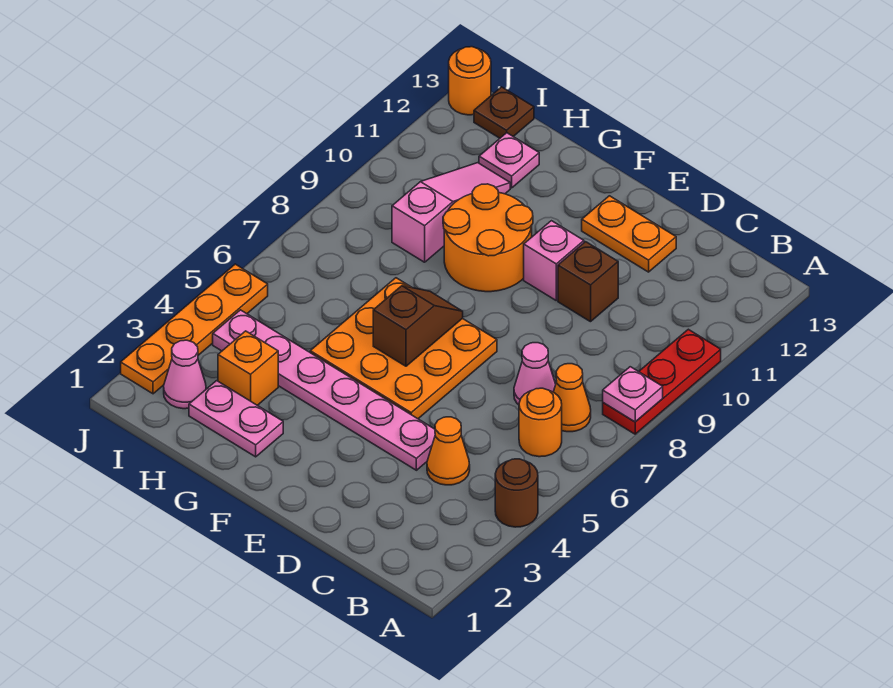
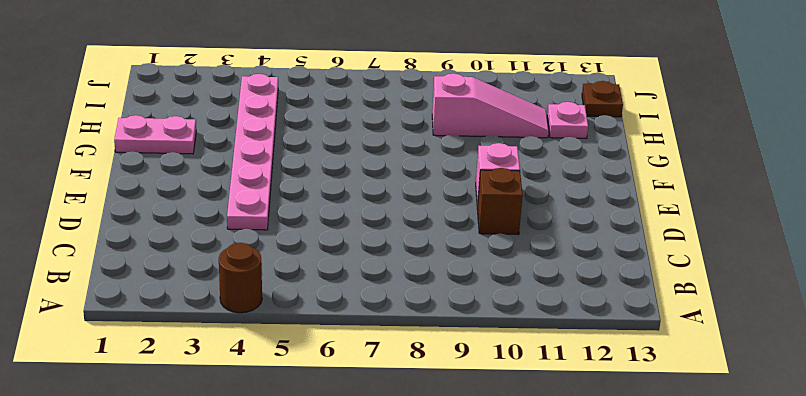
pink plate G1:G2 level 1 -> pink plate G2:H2 level 1
none -> red plate A8:A10 level 1
none -> orange round brick B6 level 1
none -> orange cone B7 level 1

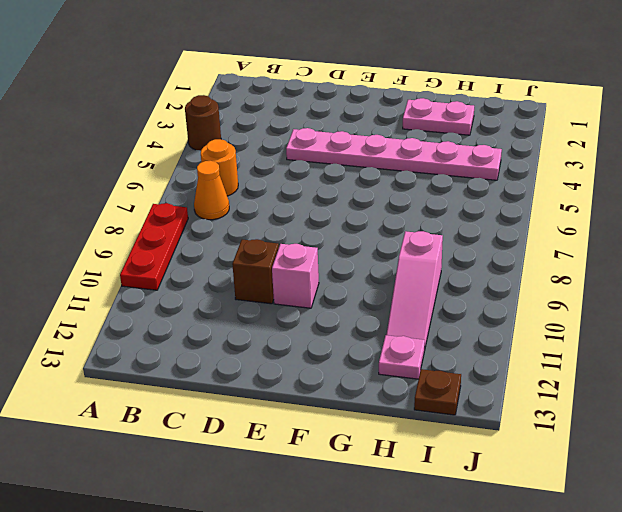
none -> orange cone C4 level 1
none -> pink cone C7 level 1
none -> orange plate D12:E12 level 1

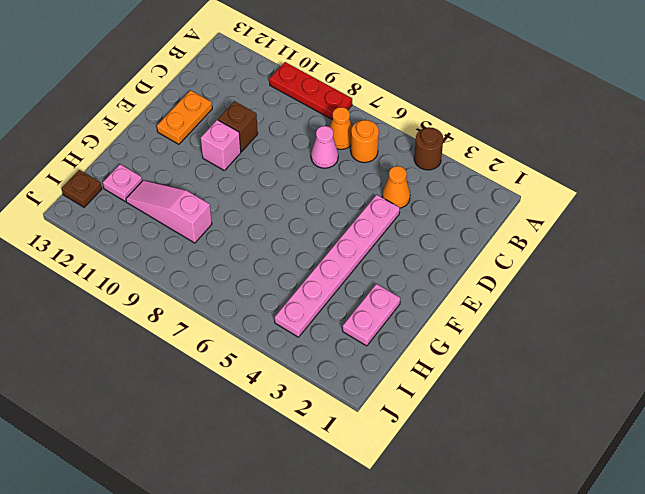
none -> orange plate E5:G7 level 1
none -> orange round brick F9:G10 level 1
none -> orange brick H3 level 1

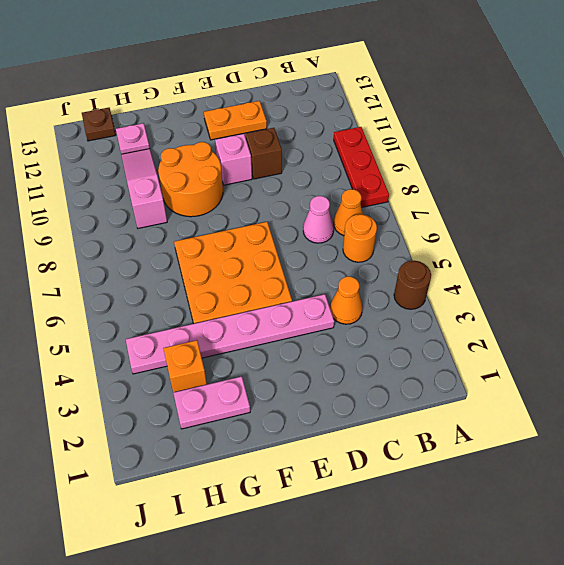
none -> pink cone I2 level 1
none -> orange plate J2:J5 level 1
none -> orange round brick J13 level 1

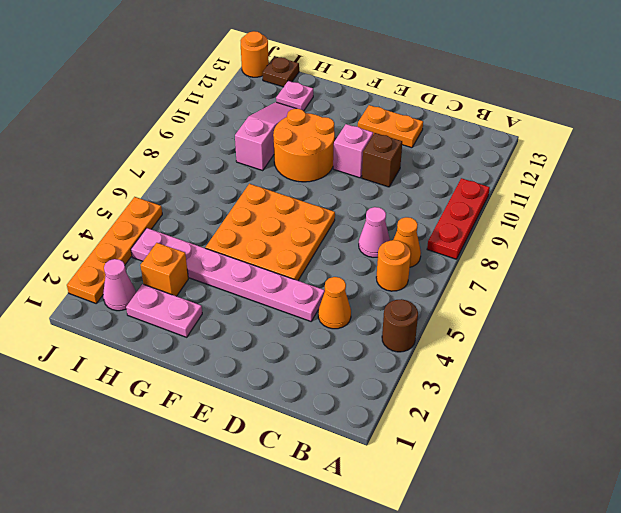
none -> pink plate A8 level 2
none -> brown slope F6:F7 level 2 top 6

